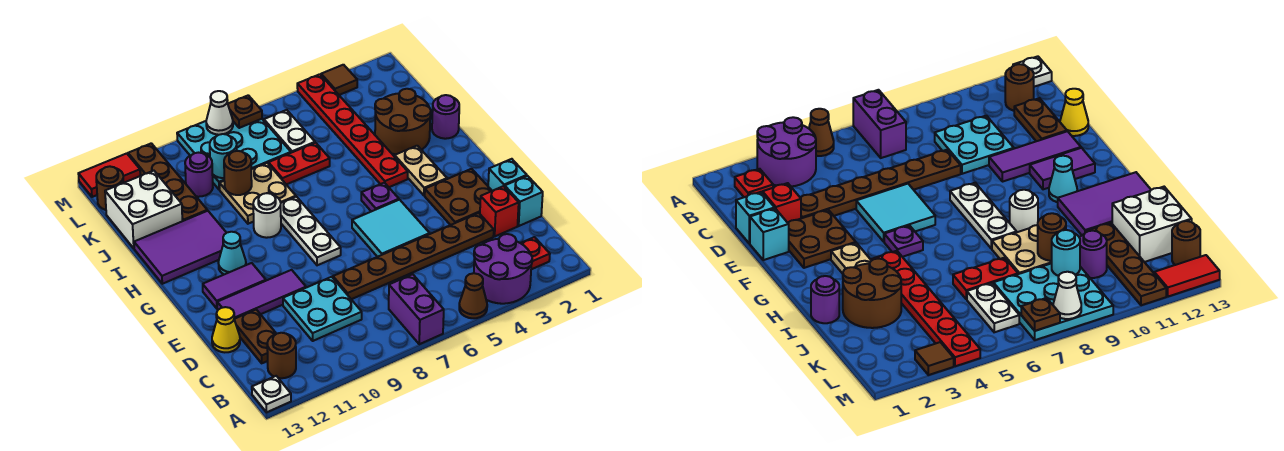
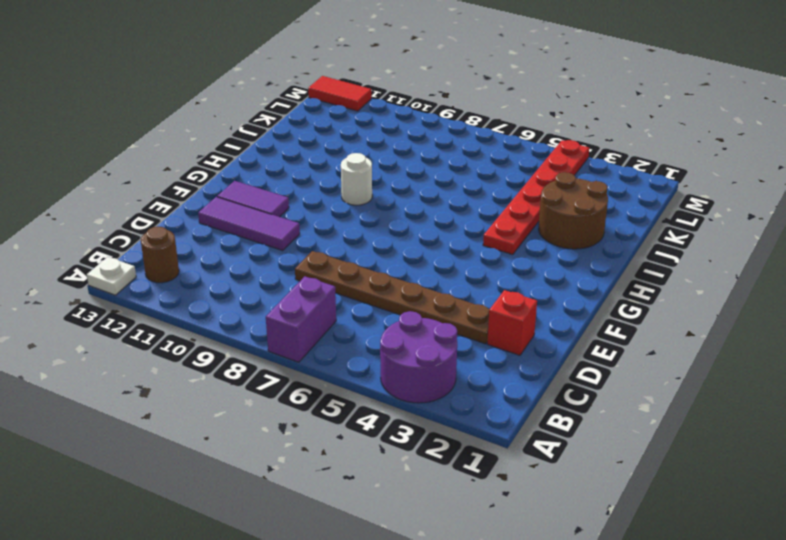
none -> brown cone A5 level 1
none -> red plate B2 level 1
none -> cyan plate C9:D10 level 1
none -> brown plate C12:D12 level 1

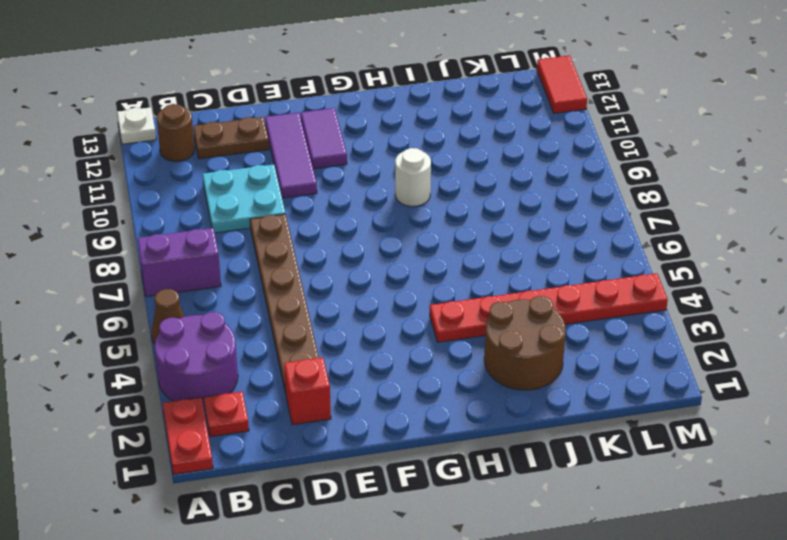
red plate A1:A2 level 1 -> red plate J6:J7 level 1
none -> cyan brick D1 level 1
none -> yellow cone D13 level 1
none -> cyan brick E1 level 1
none -> brown plate E2:F3 level 1

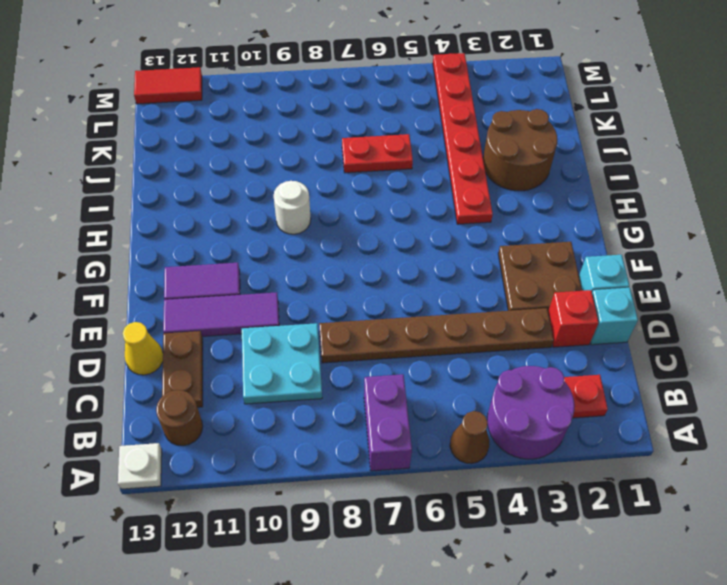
none -> cyan tile E5:F6 level 1
none -> white plate F8:H8 level 1
none -> tan plate G3:H3 level 1
none -> purple plate G5 level 1

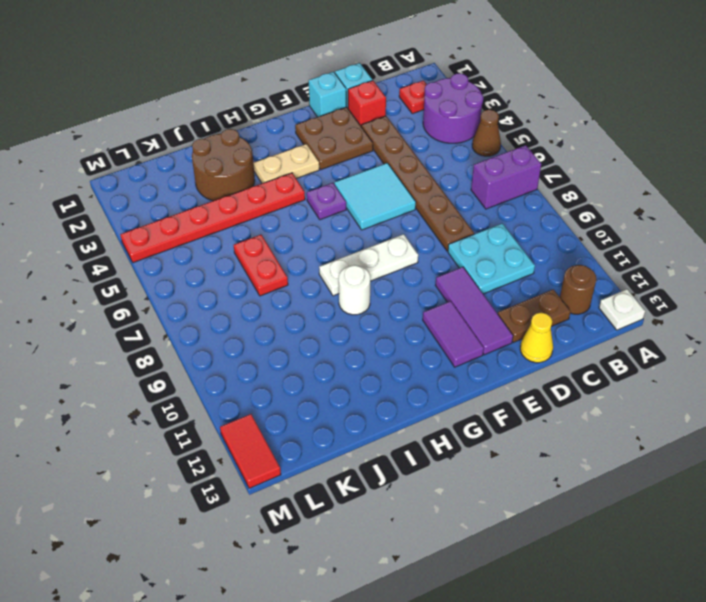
none -> cyan cone G11 level 1
none -> purple tile H11:I13 level 1
none -> purple round brick I1 level 1
none -> tan plate I8:J9 level 1

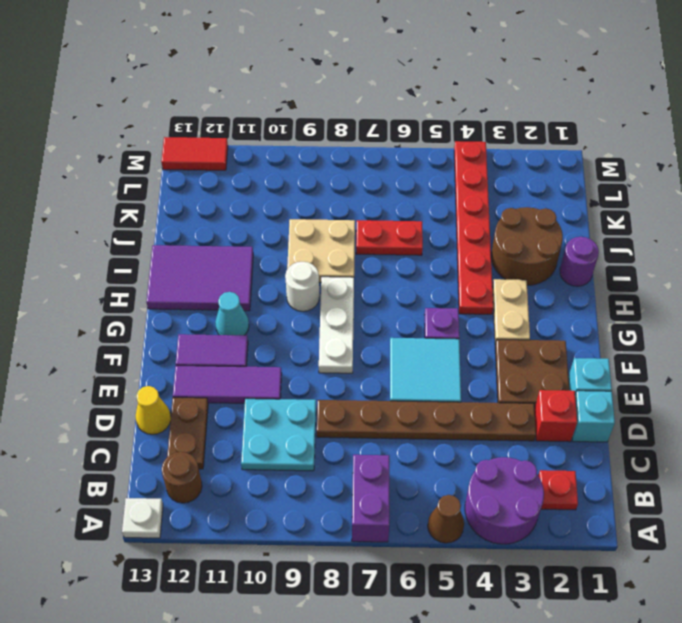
none -> brown plate J11:M11 level 1
none -> white brick J12:K13 level 1
none -> white plate K6:L6 level 1
none -> cyan plate K7:M9 level 1

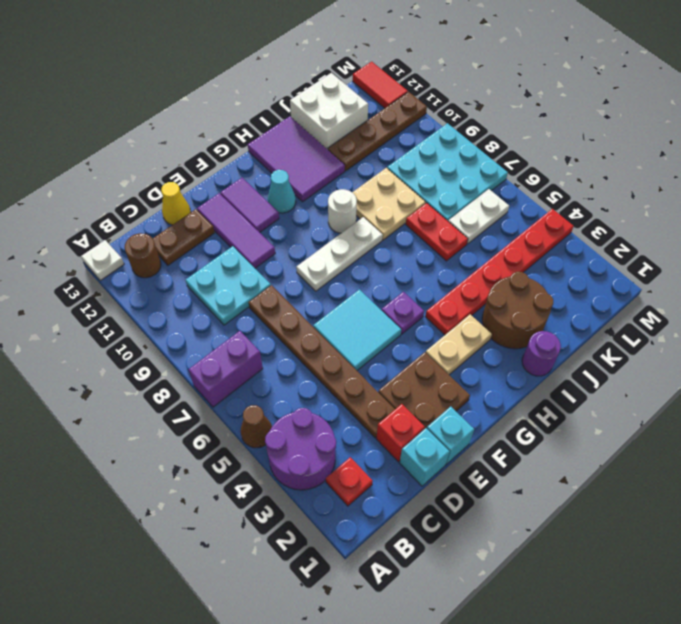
none -> purple round brick K10 level 1
none -> brown round brick L13 level 1
none -> brown tile M3 level 1
none -> brown round brick J9 level 2

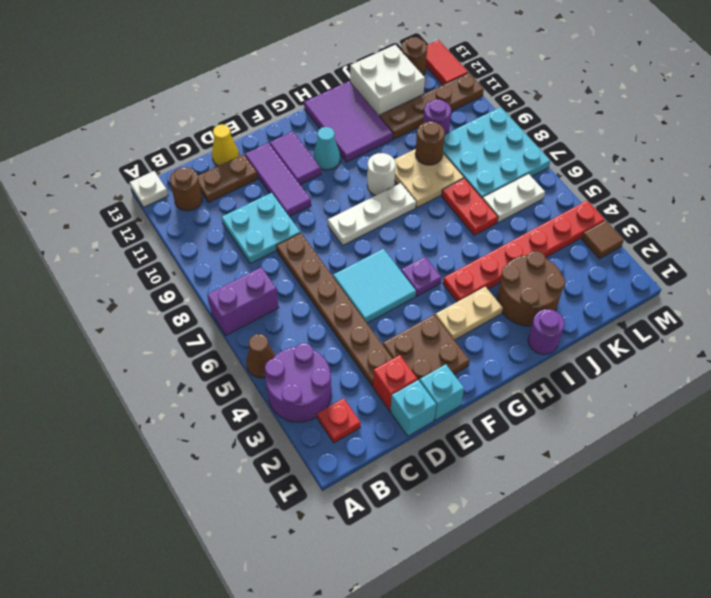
none -> cyan round brick K9 level 2
none -> brown plate M7 level 2
none -> white cone M8 level 2

